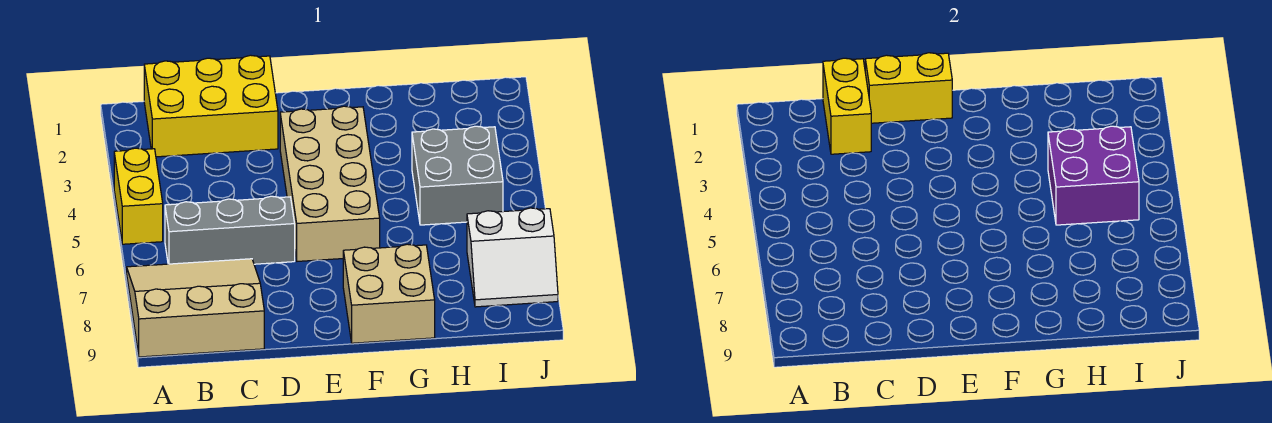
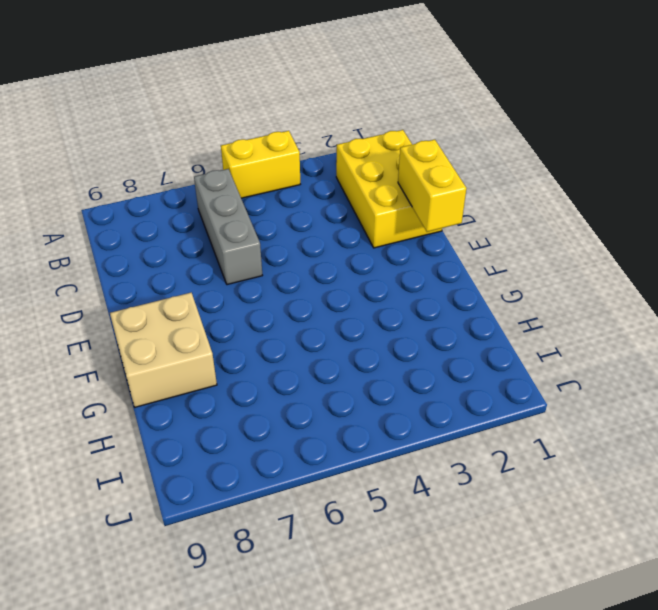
none -> tan slope A7:C9 level 1 top 9
none -> tan brick E3:F6 level 1

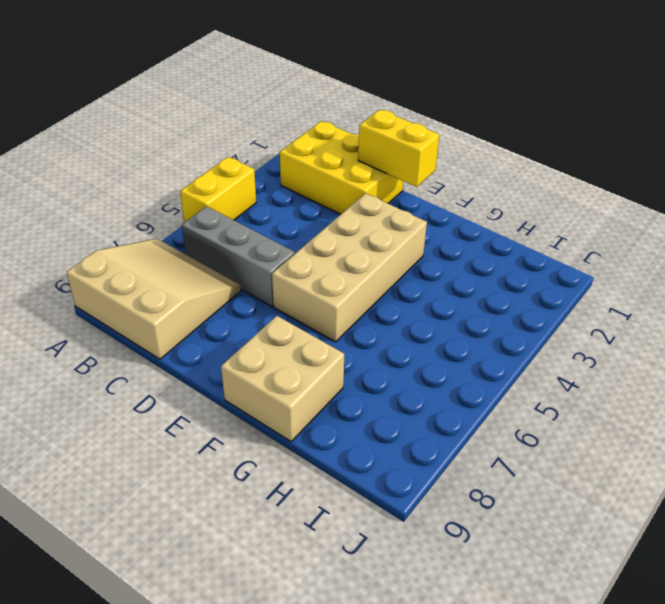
none -> grey brick H4:I5 level 1
none -> white slope I7:J8 level 1 top 7

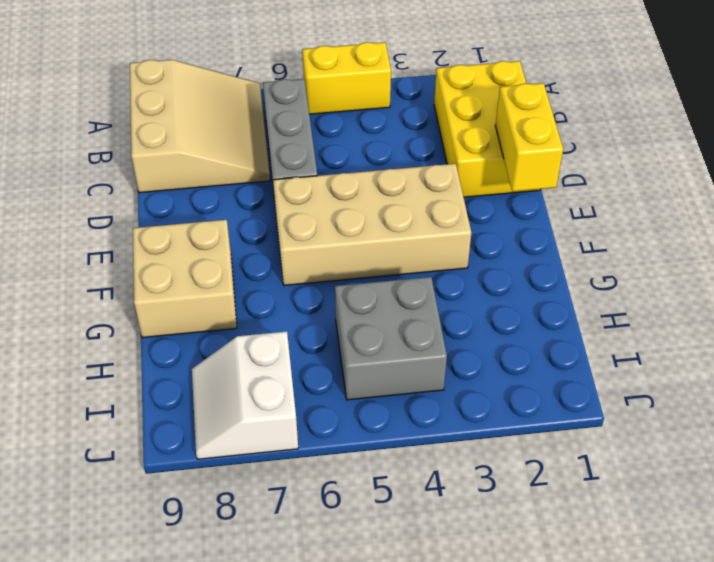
none -> yellow brick C1:C2 level 2
none -> purple brick H4:I5 level 2

